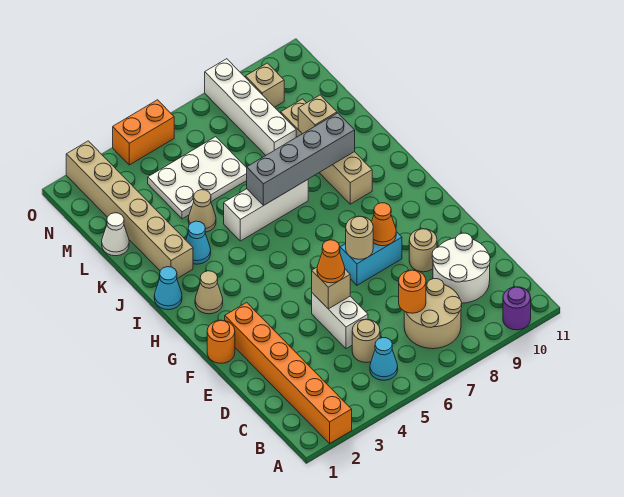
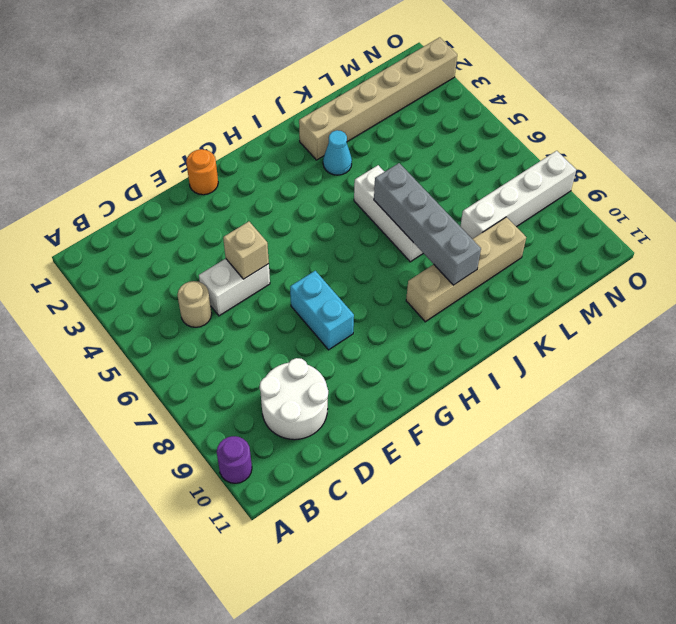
none -> orange brick A2:F2 level 1
none -> cyan cone B5 level 1
none -> tan round brick B7:C8 level 1

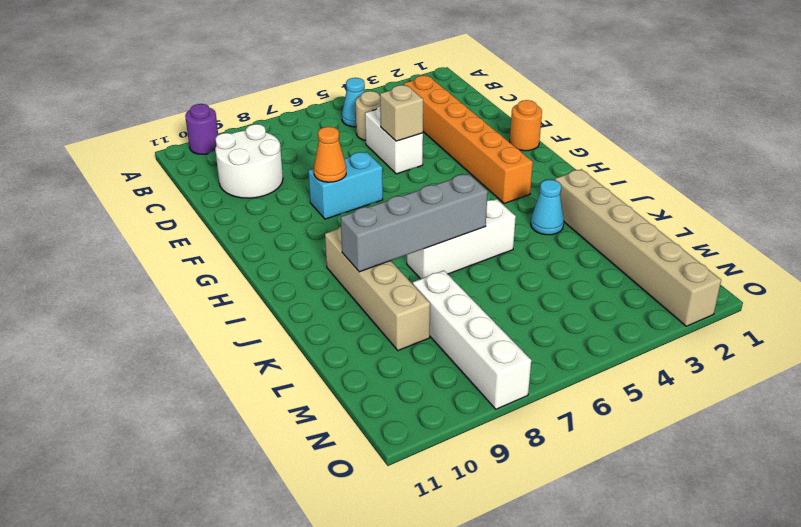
orange brick C3:H3 level 1 -> orange brick A2:F2 level 1
none -> tan round brick B7:C8 level 1
none -> tan round brick E9 level 1
none -> tan cone H2 level 1

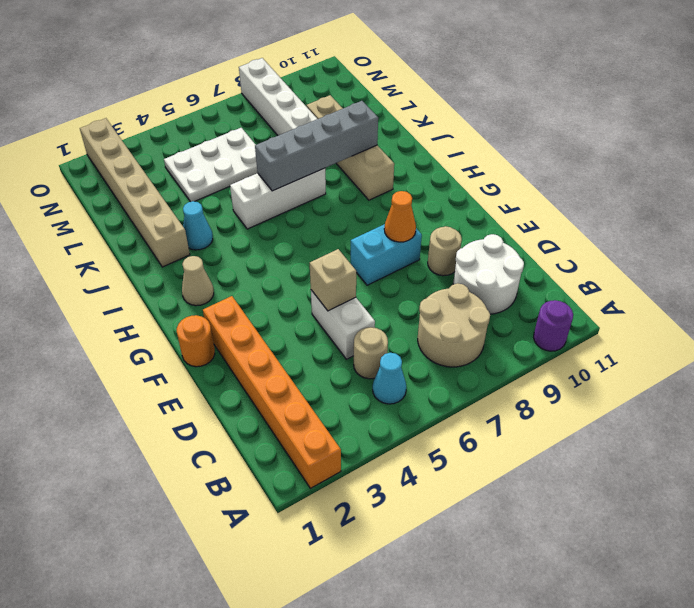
none -> cyan cone I1 level 1
none -> tan cone K4 level 1
none -> white cone L1 level 1

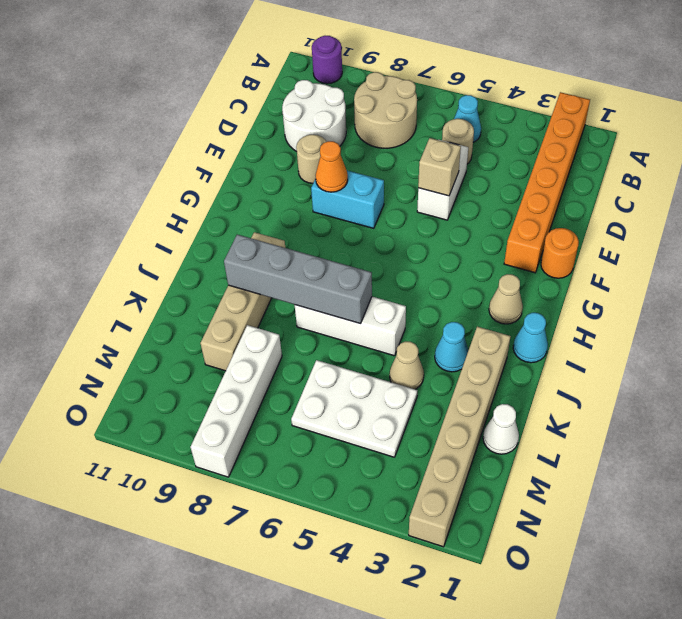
none -> tan brick N9 level 1
none -> orange brick O4:O5 level 1
none -> orange round brick C7 level 2

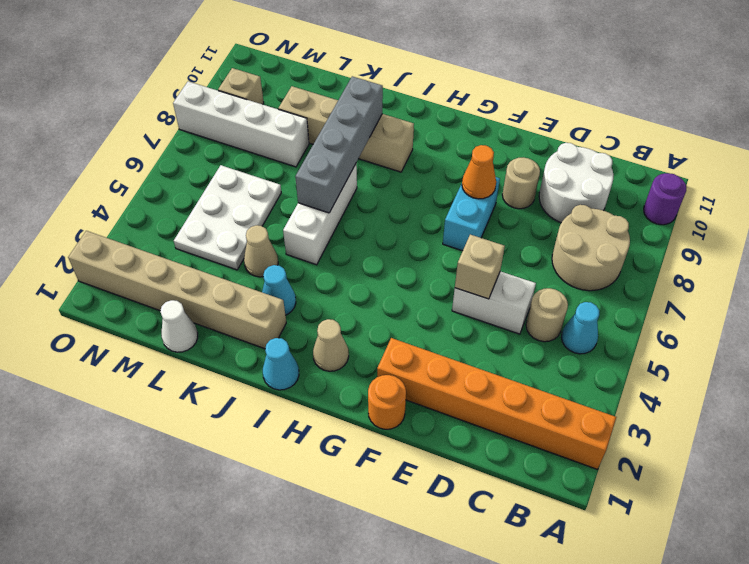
none -> orange brick O4:O5 level 1
none -> orange round brick C7 level 2
none -> tan round brick F7 level 2

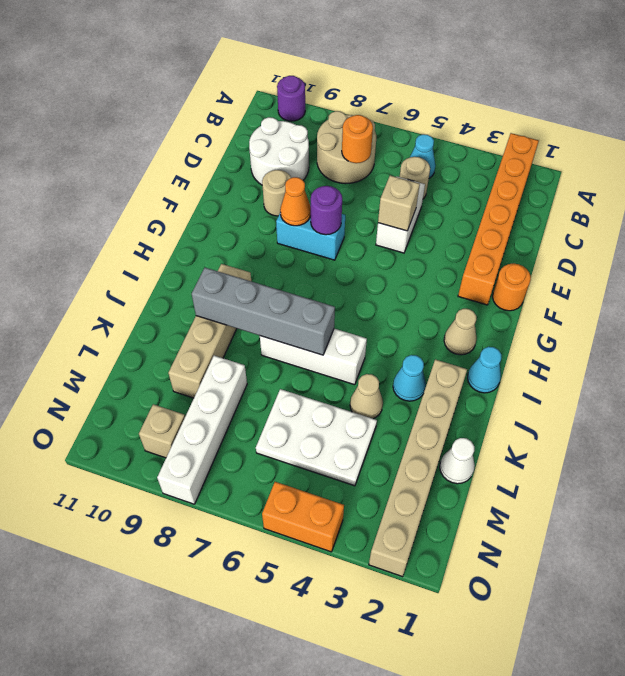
purple round brick F7 level 2 -> tan round brick F7 level 2
none -> tan brick K9 level 2
none -> orange cone E5 level 3

